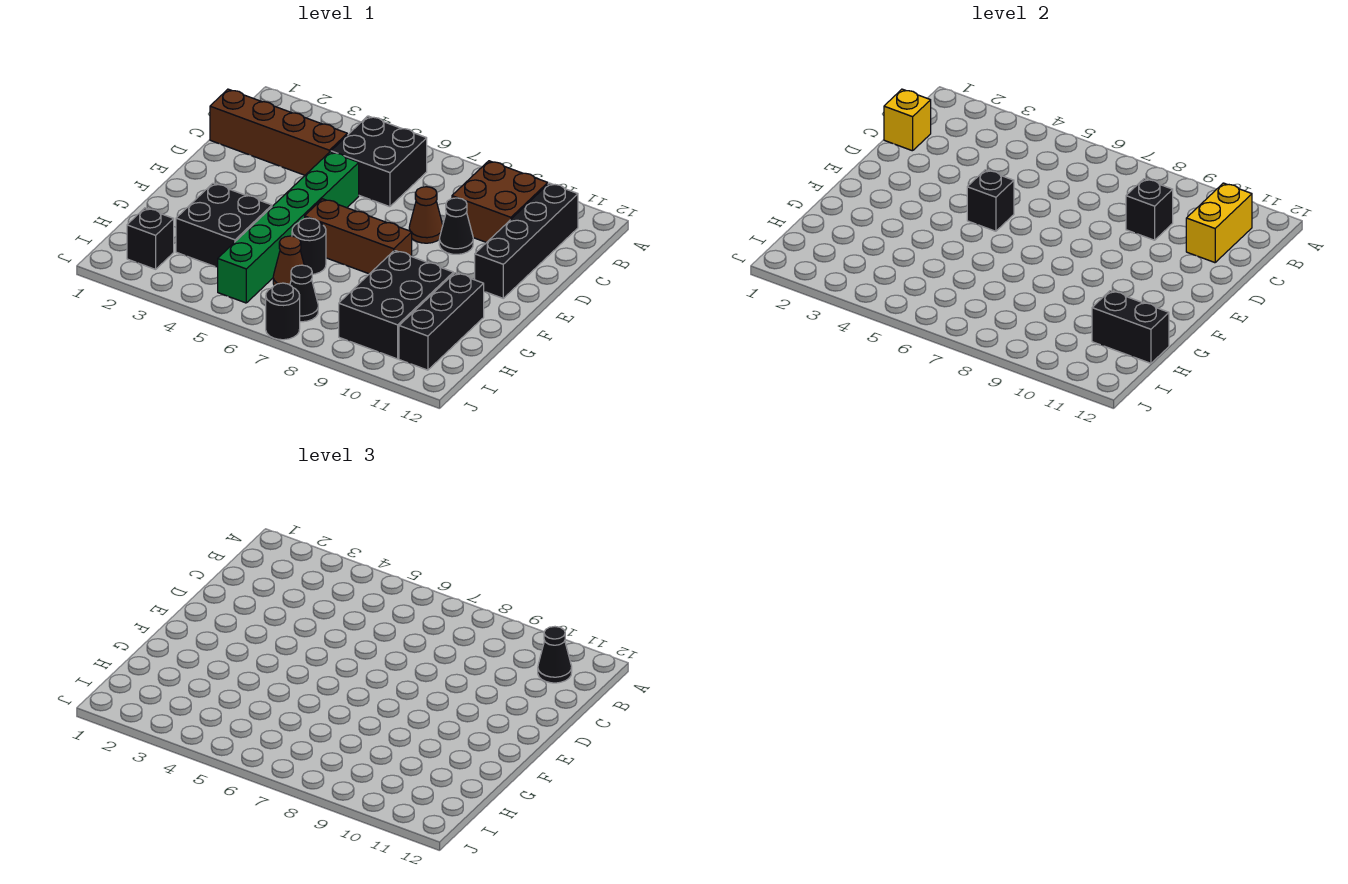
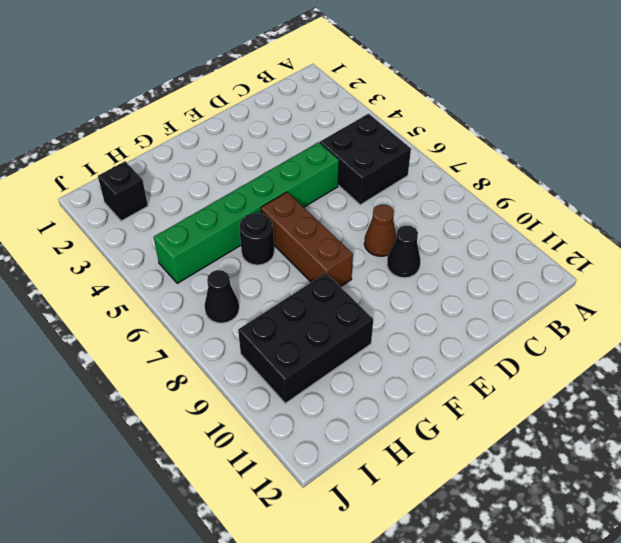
none -> brown brick B9:C10 level 1
none -> black brick B11:E11 level 1
none -> brown brick C1:C4 level 1

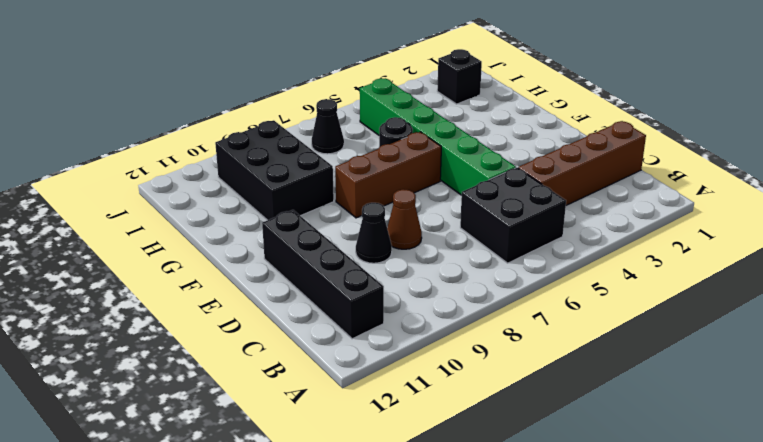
none -> brown brick B9:C10 level 1
none -> black brick G3:H4 level 1
none -> black brick G11:I11 level 1

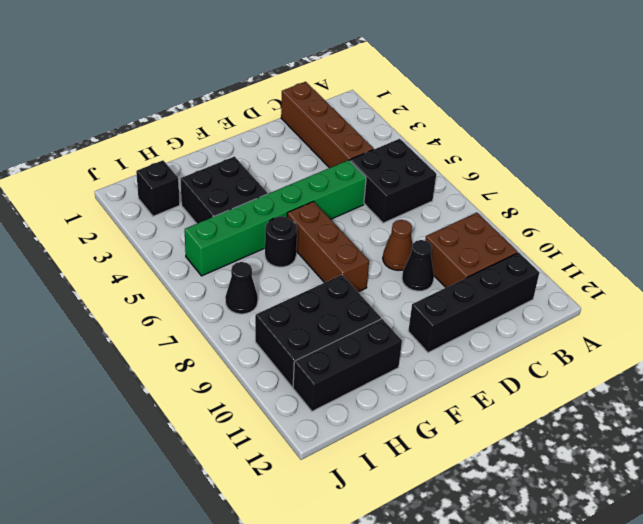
none -> brown cone H6 level 1
none -> black round brick J7 level 1
none -> yellow brick B11:C11 level 2

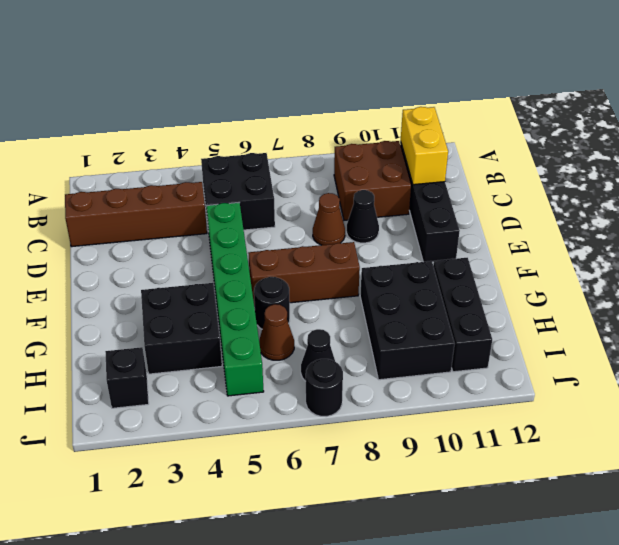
none -> yellow brick C1 level 2
none -> black brick C9 level 2
none -> black brick E5 level 2

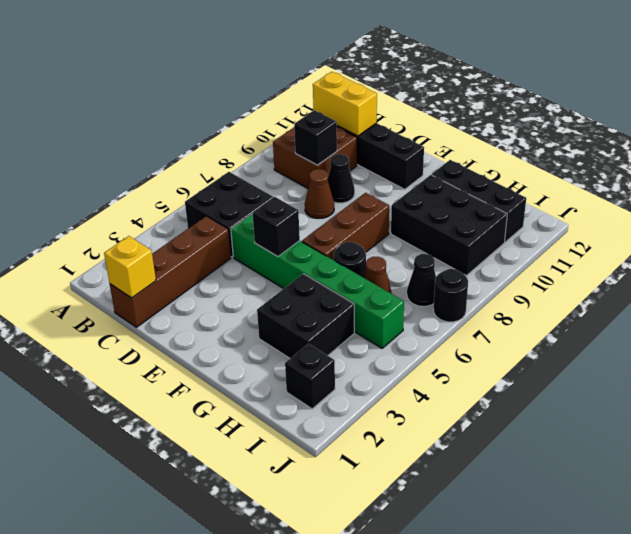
none -> black brick H11:H12 level 2
none -> black cone B11 level 3

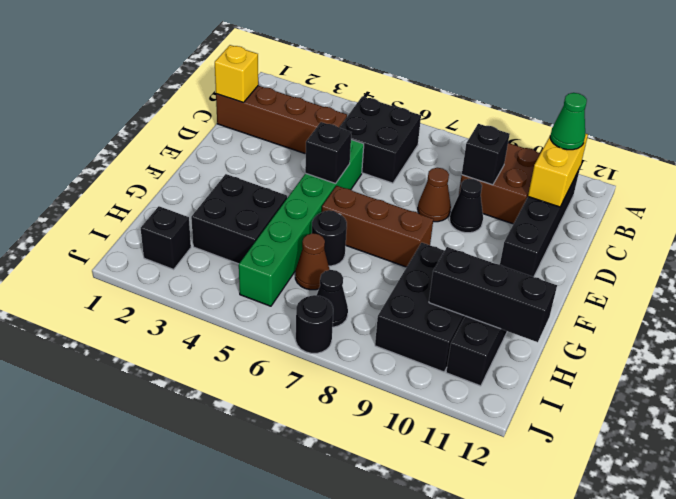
green cone B11 level 3 -> black cone B11 level 3
black brick H10:H12 level 2 -> black brick H11:H12 level 2

